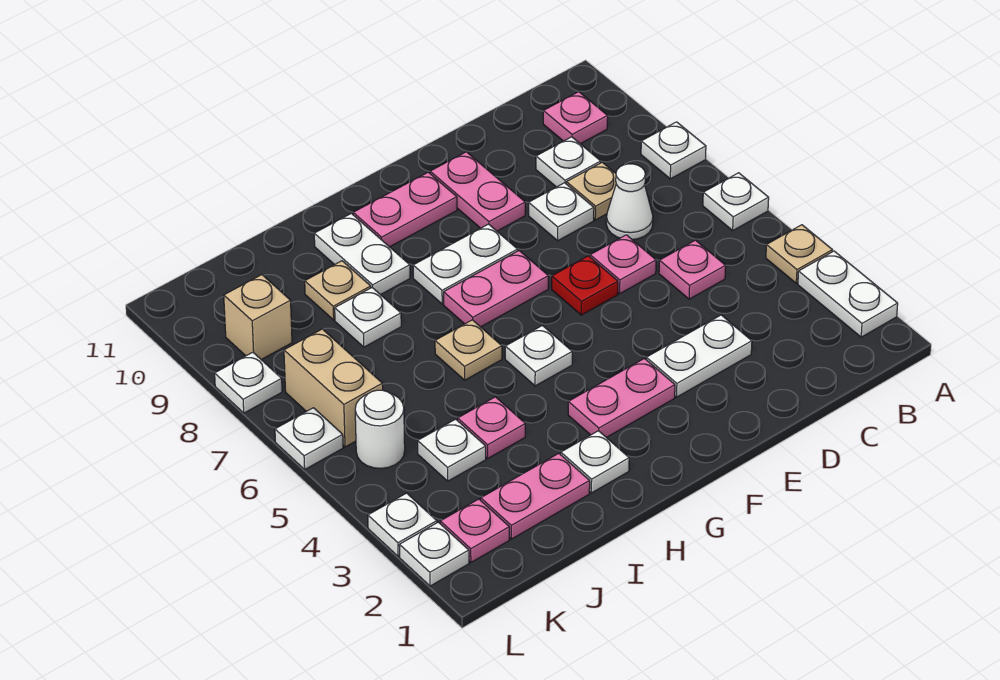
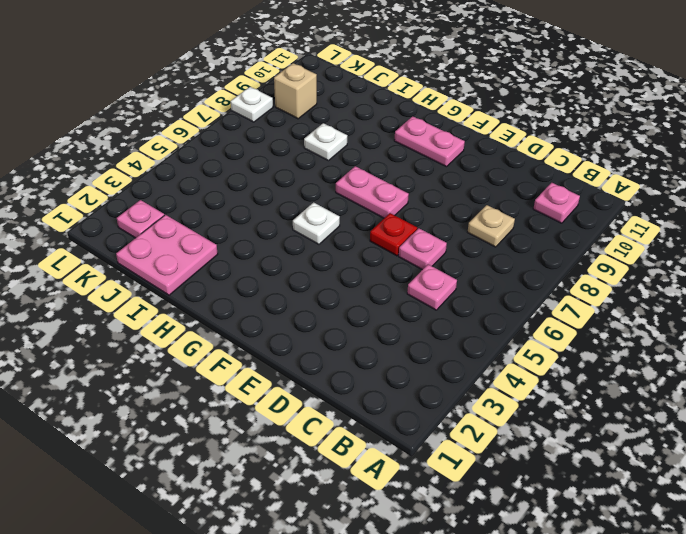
pink plate I1:J2 level 1 -> pink plate I2:J2 level 1
none -> white plate A2:A3 level 1
none -> tan plate A4 level 1
none -> white plate A6 level 1
none -> white plate A8 level 1

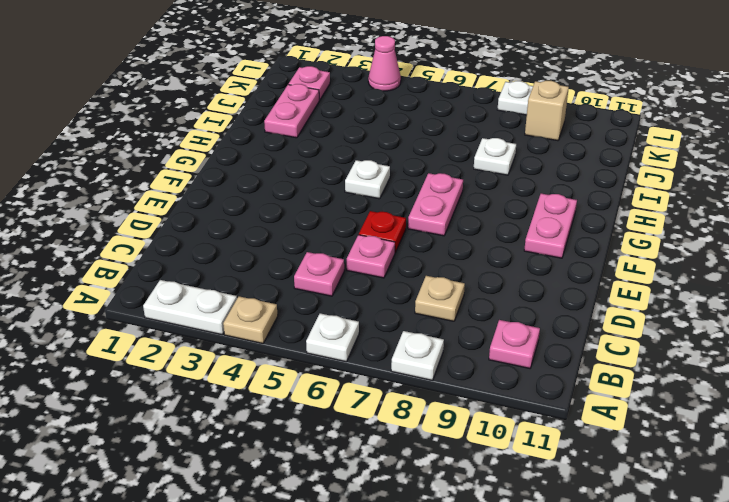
pink cone L4 level 1 -> none
none -> white cone C7 level 1
none -> white plate C9 level 1
none -> white plate D3:E3 level 1
none -> white plate D8 level 1

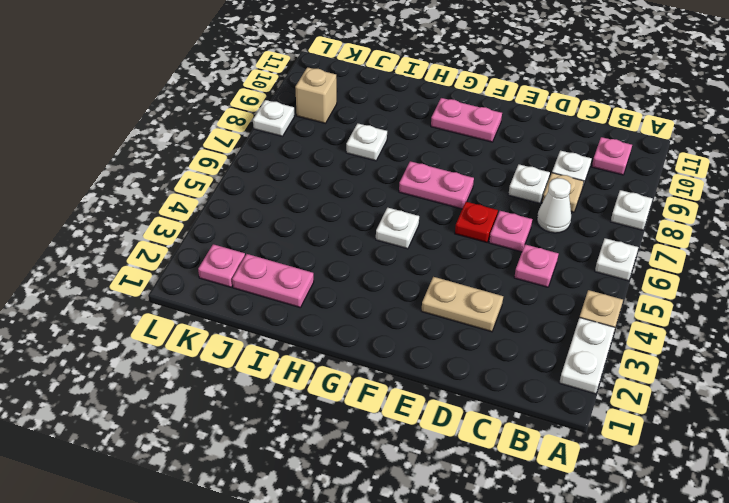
tan plate D3:E3 level 1 -> white plate D3:E3 level 1
none -> pink plate E9:E10 level 1
none -> pink plate F3:G3 level 1
none -> white plate F8:G8 level 1
none -> white plate H2 level 1

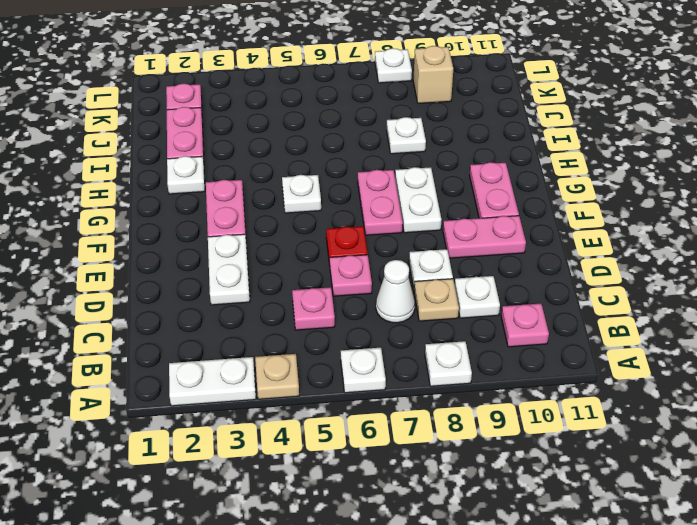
none -> tan plate H6 level 1
none -> white plate H9:H10 level 1
none -> pink plate I4 level 1
none -> tan plate I9 level 1

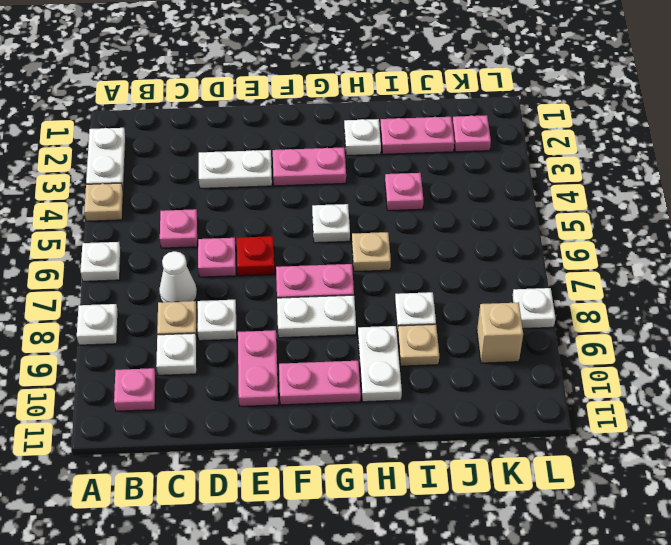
none -> white plate J4 level 1
none -> white round brick K5 level 1
none -> tan brick K6:K7 level 1
none -> white plate L2 level 1

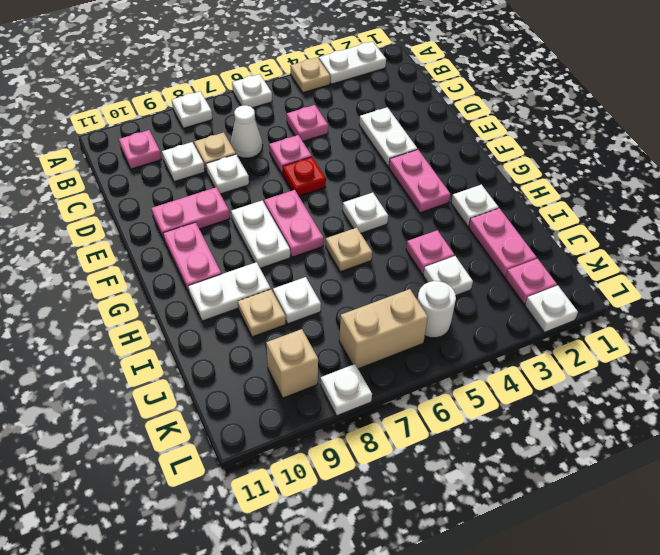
none -> white plate L3 level 1
none -> white plate L6 level 1

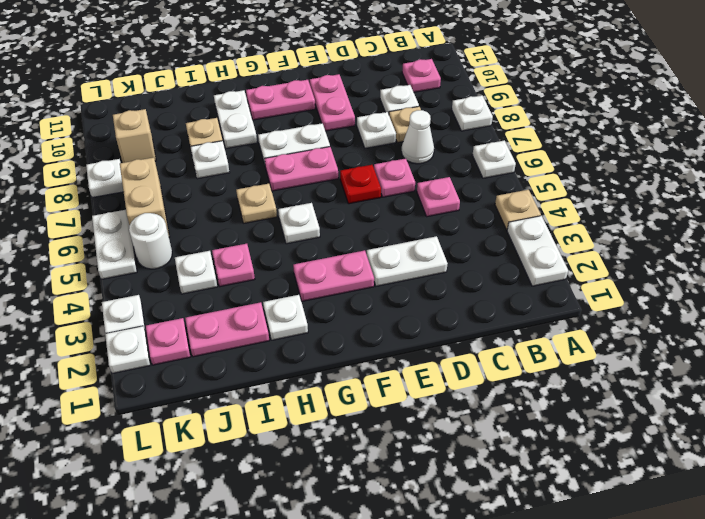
white plate L5:L6 level 1 -> white plate L6 level 1

